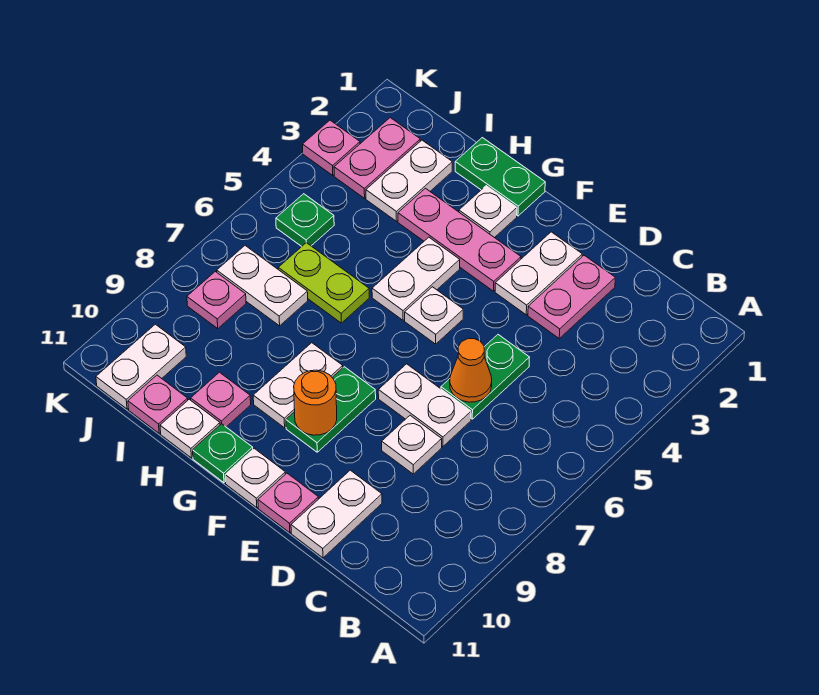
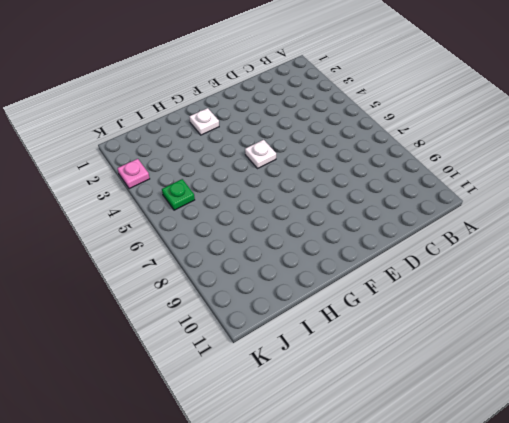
none -> pink plate D2:D3 level 1
none -> green plate D5:D6 level 1
none -> white plate D7:E7 level 1

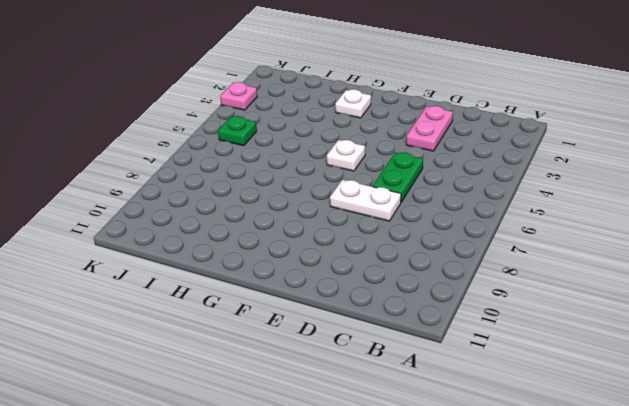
none -> white plate D8 level 1
none -> white plate D10:D11 level 1
none -> white plate E2:E3 level 1

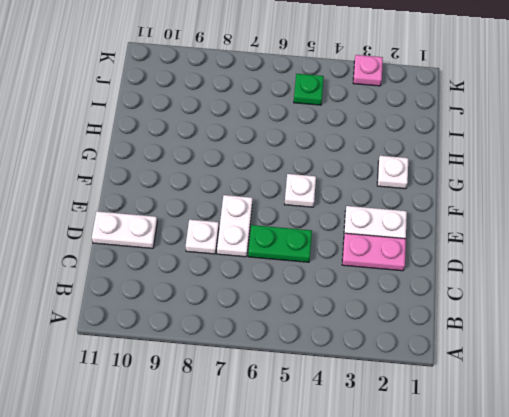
none -> pink plate E11 level 1
none -> pink plate F3:H3 level 1
none -> green plate F8:F9 level 1

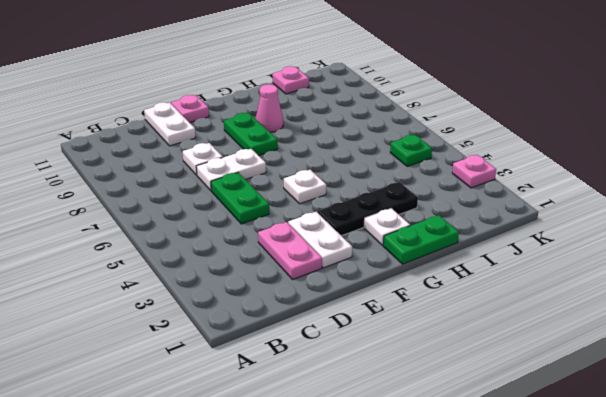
black plate F3:H3 level 1 -> pink plate F3:H3 level 1
pink cone G9 level 1 -> white plate G8:G9 level 1
none -> white plate F11 level 1
none -> white plate G4:G5 level 1
none -> green plate G11 level 1

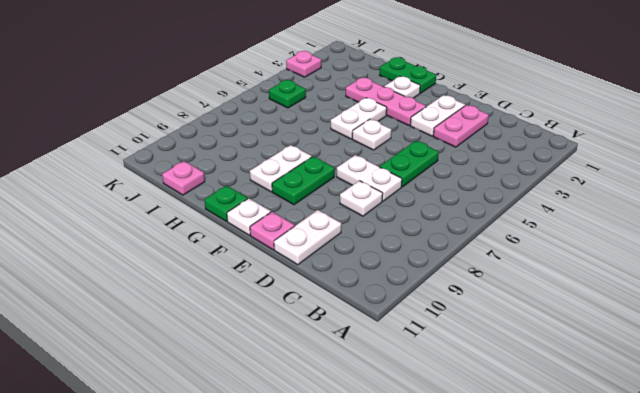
none -> lime plate H6:I6 level 1
none -> pink plate H10 level 1
none -> white plate H11 level 1

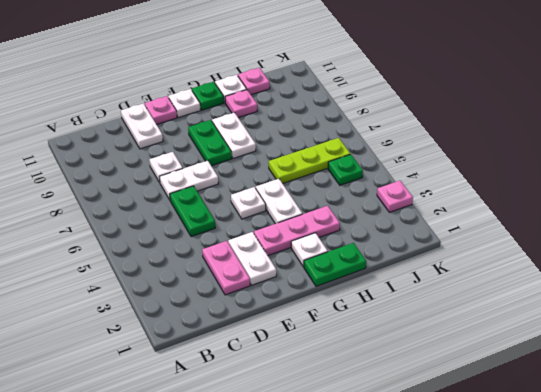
lime plate H6:J6 level 1 -> lime plate H6:I6 level 1
none -> white plate I2:I3 level 1
none -> white plate I7:J7 level 1
none -> pink plate J2:J3 level 1

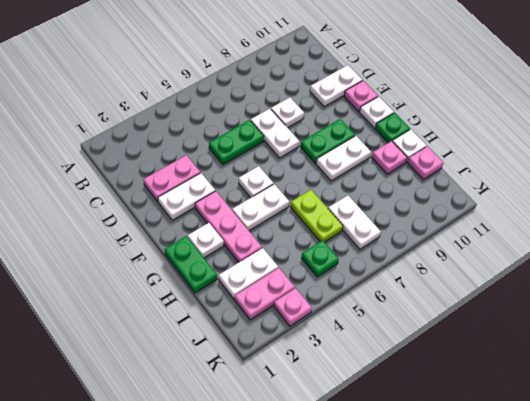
none -> pink plate J8 level 1
none -> white plate J10:J11 level 1
none -> orange cone D6 level 2

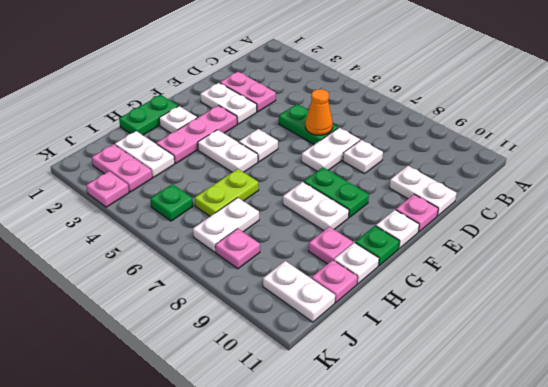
none -> orange round brick F9 level 2

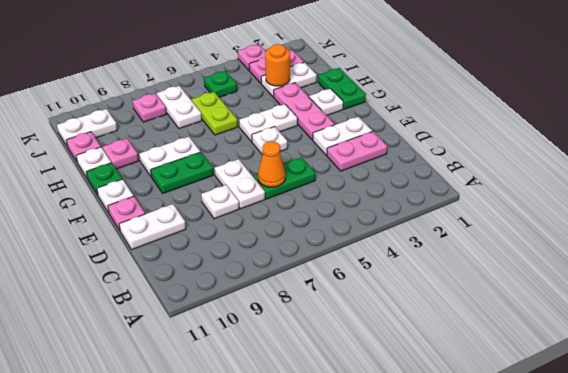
orange round brick I3 level 2 -> orange round brick F9 level 2

